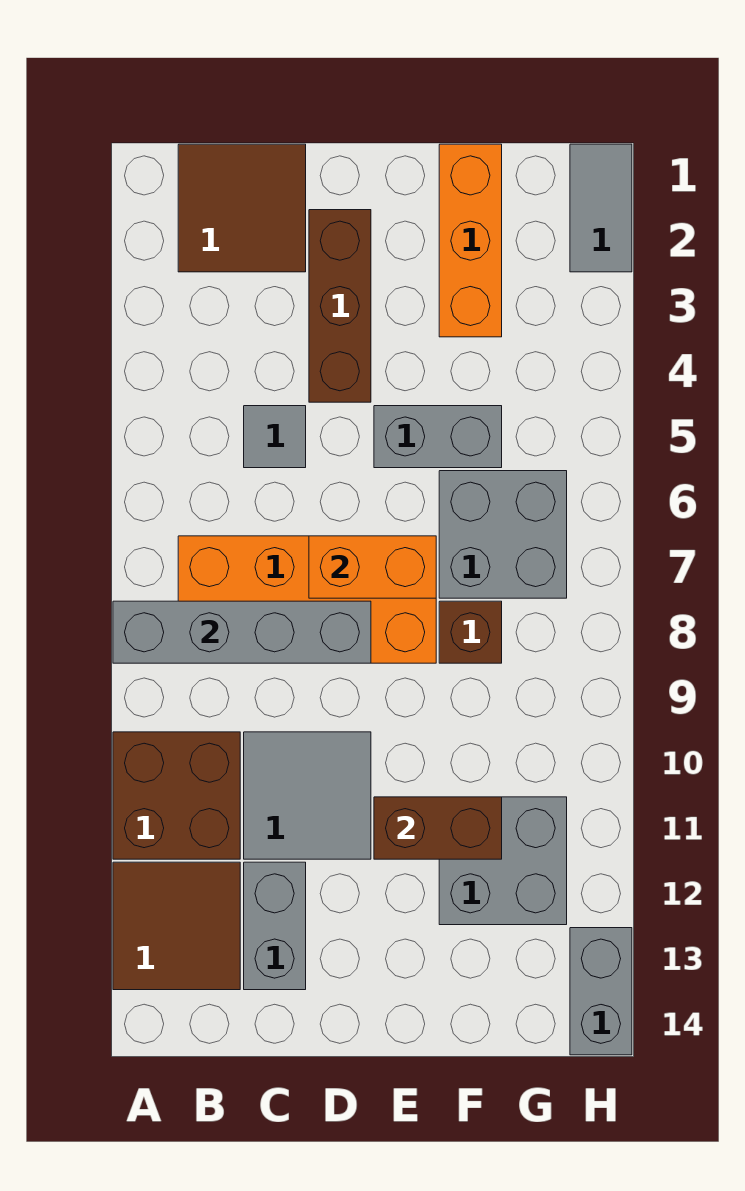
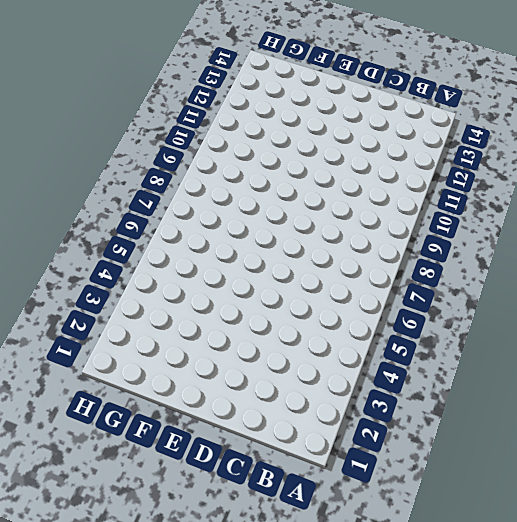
none -> brown brick A10:B11 level 1
none -> brown tile A12:B13 level 1
none -> brown tile B1:C2 level 1

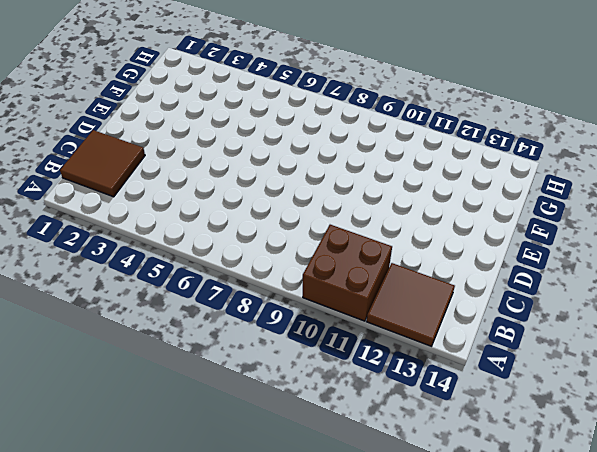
none -> orange brick B7:E8 level 1
none -> grey tile C5 level 1
none -> grey tile C10:D11 level 1

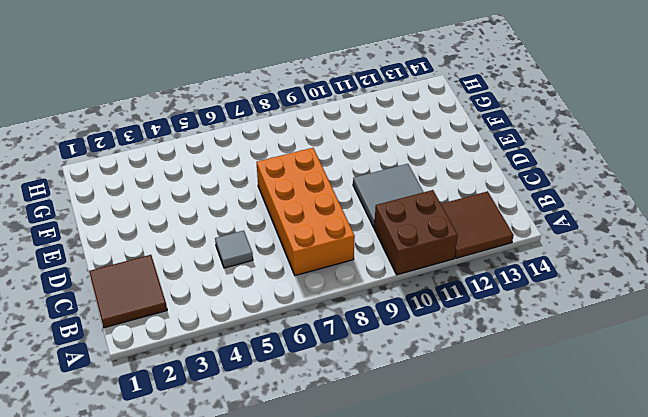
none -> grey brick C12:C13 level 1
none -> brown brick D2:D4 level 1
none -> grey brick E5:F5 level 1

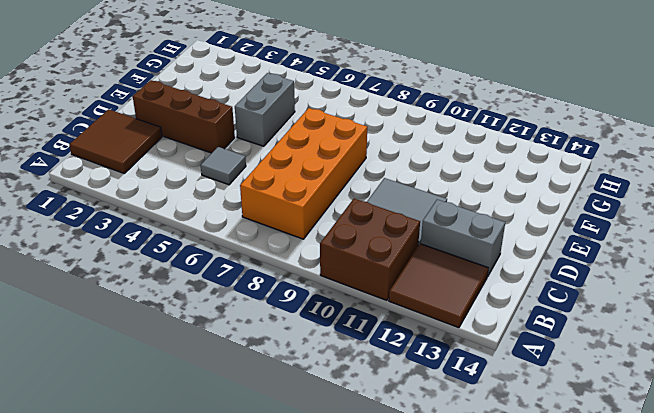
none -> orange brick F1:F3 level 1
none -> grey brick F6:G7 level 1
none -> brown brick F8 level 1

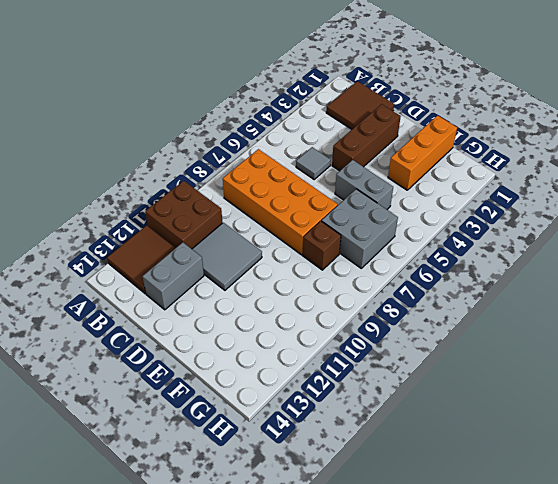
none -> grey brick F11:G12 level 1
none -> grey tile H1:H2 level 1
none -> grey brick H13:H14 level 1

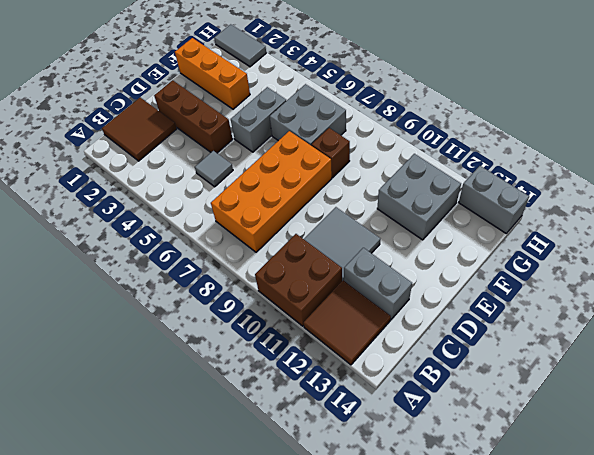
none -> grey brick A8:D8 level 2
none -> orange brick D7:E7 level 2
none -> brown brick E11:F11 level 2

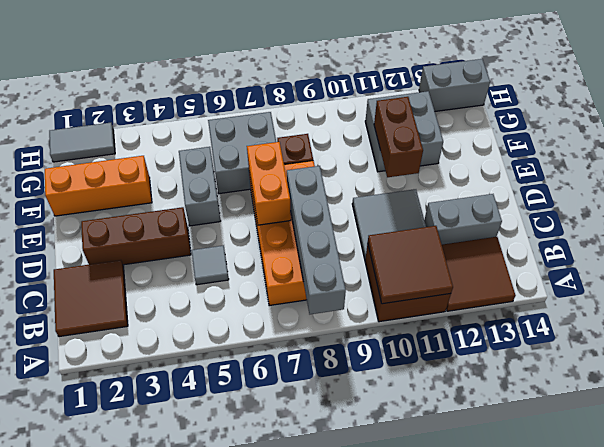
brown tile A10:B11 level 2 -> none

